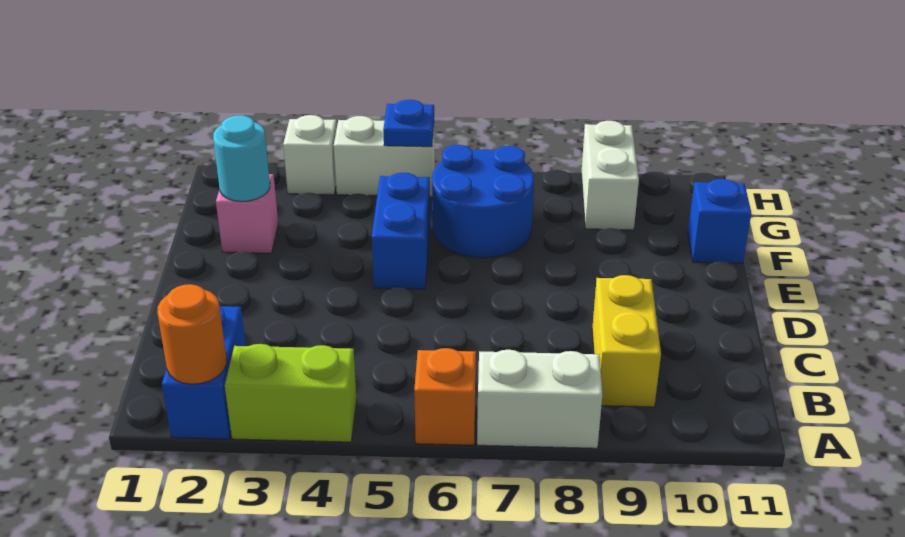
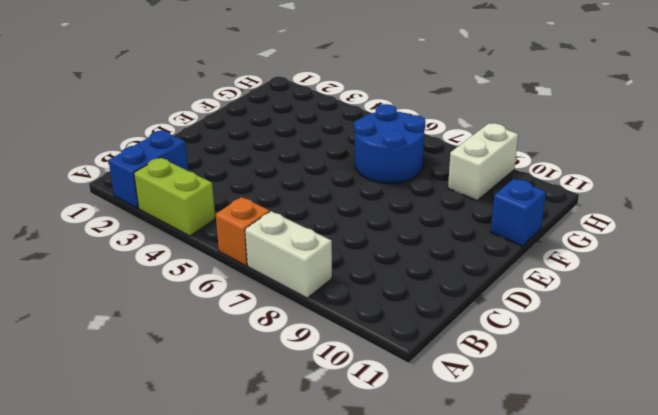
none -> yellow brick B9:C9 level 1
none -> blue brick E5:F5 level 1
none -> pink brick F2 level 1

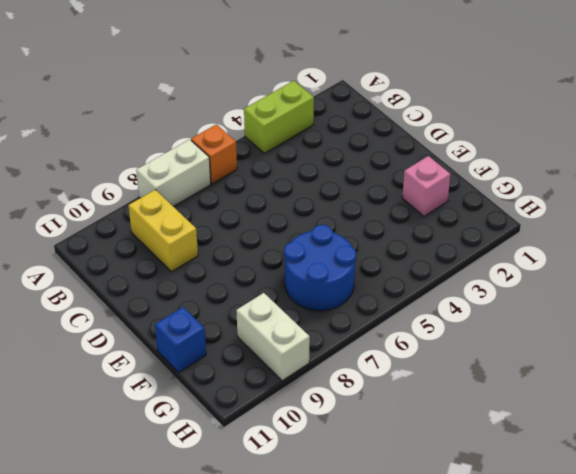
none -> blue brick A2:B2 level 1
none -> blue brick E5:F5 level 1
none -> white brick H3 level 1

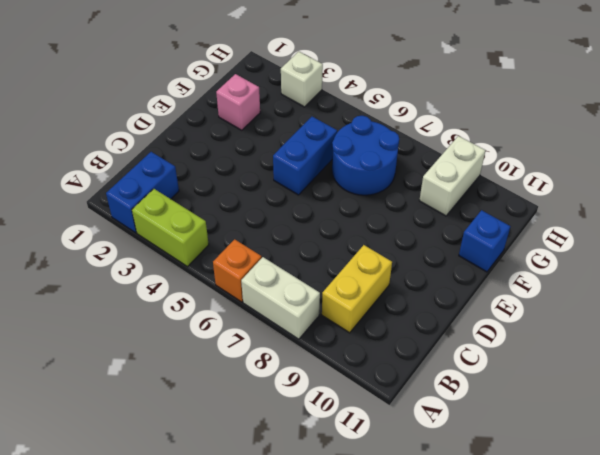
none -> white brick H4:H5 level 1
none -> orange round brick A2 level 2
none -> cyan round brick F2 level 2

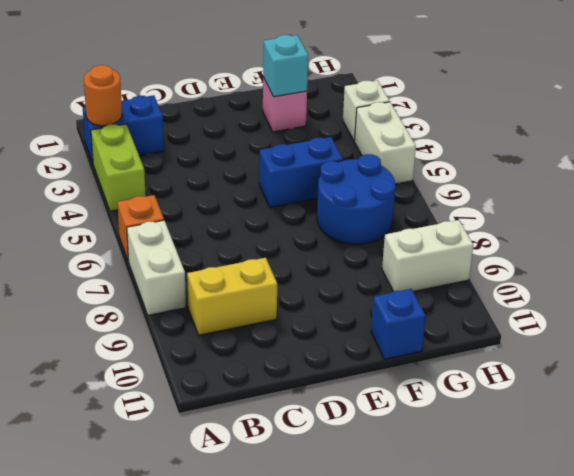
cyan brick F2 level 2 -> cyan round brick F2 level 2
none -> blue plate H5 level 2

